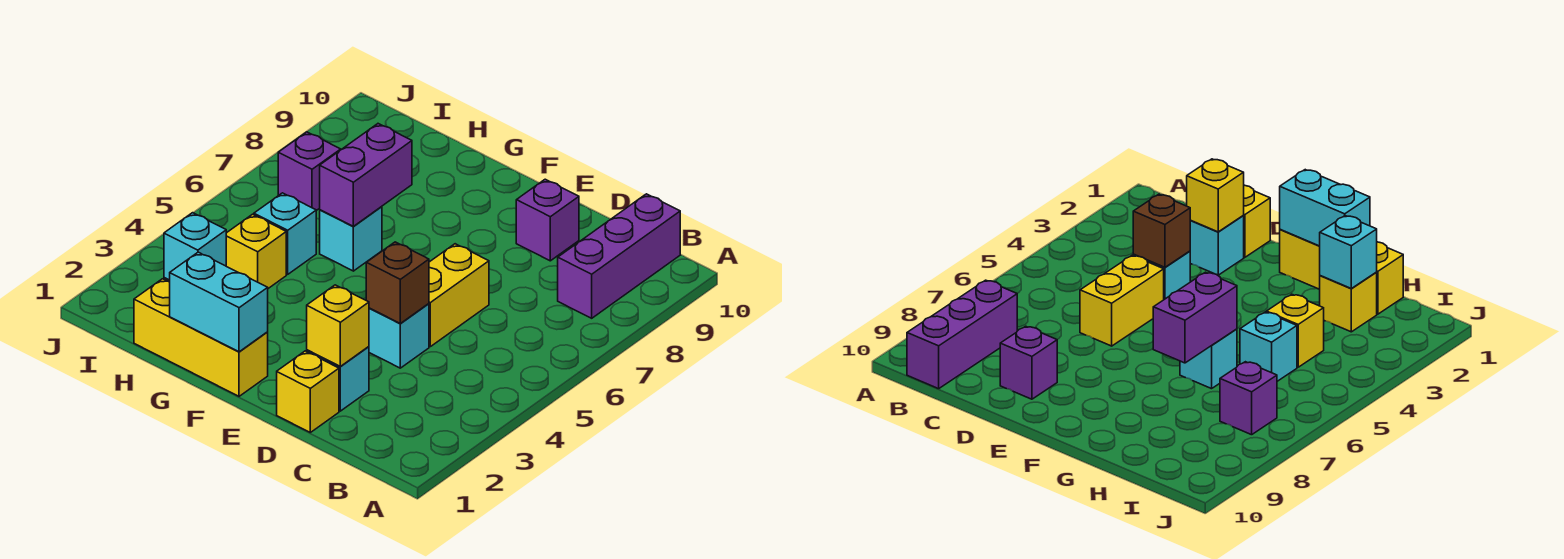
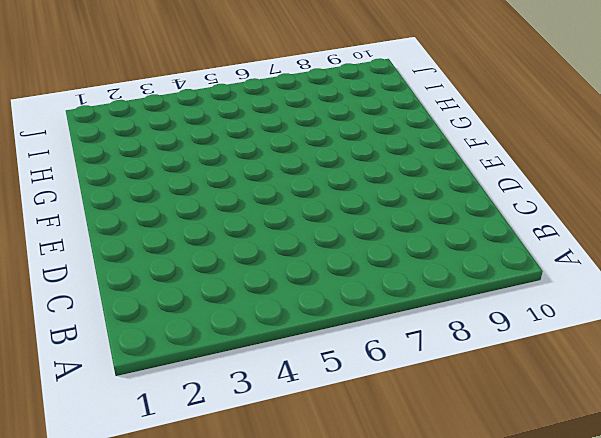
none -> purple brick B8:B10 level 1
none -> yellow brick D1 level 1
none -> cyan brick D2 level 1

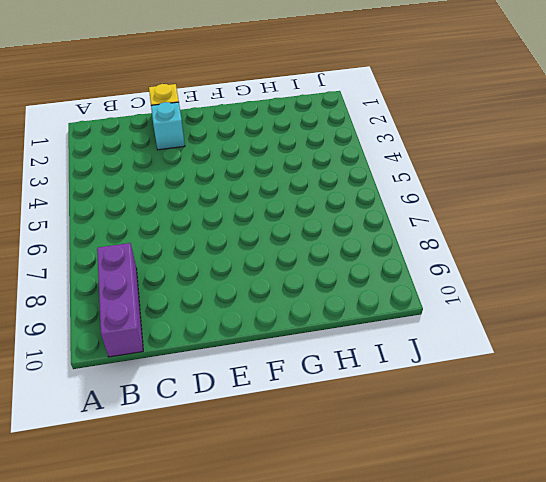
none -> cyan brick D4 level 1
none -> yellow brick D5:D6 level 1
none -> purple brick D9 level 1

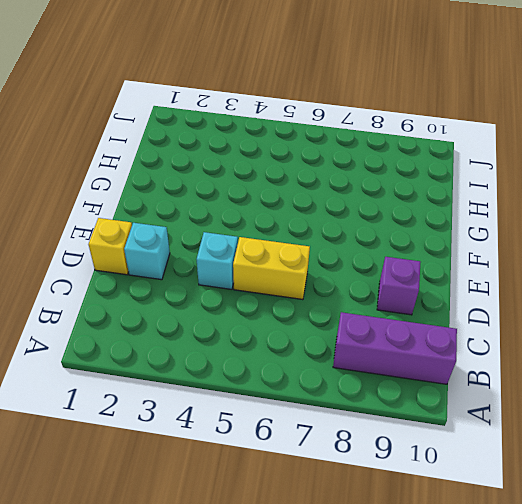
none -> yellow brick F1:H1 level 1
none -> cyan brick G6 level 1
none -> yellow brick H2 level 1

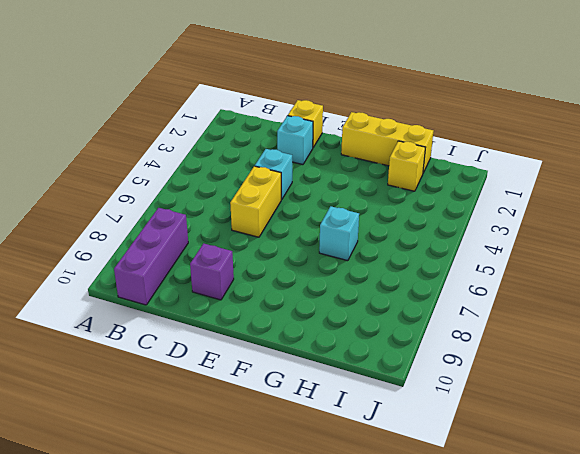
none -> yellow brick H4 level 1
none -> cyan brick H5 level 1
none -> purple brick I7 level 1

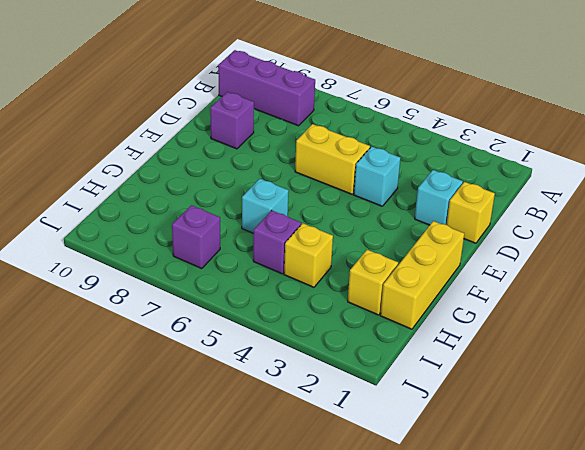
purple brick H5 level 1 -> cyan brick H5 level 1
none -> yellow brick D2 level 2
none -> brown brick D4 level 2
none -> cyan brick F1:G1 level 2

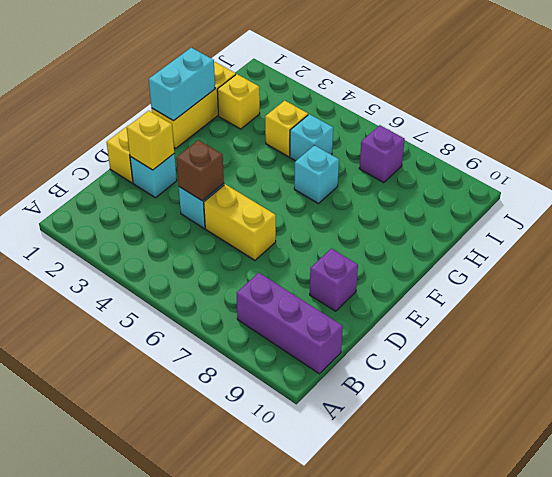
none -> purple brick G6:G7 level 2
none -> cyan brick H2 level 2

